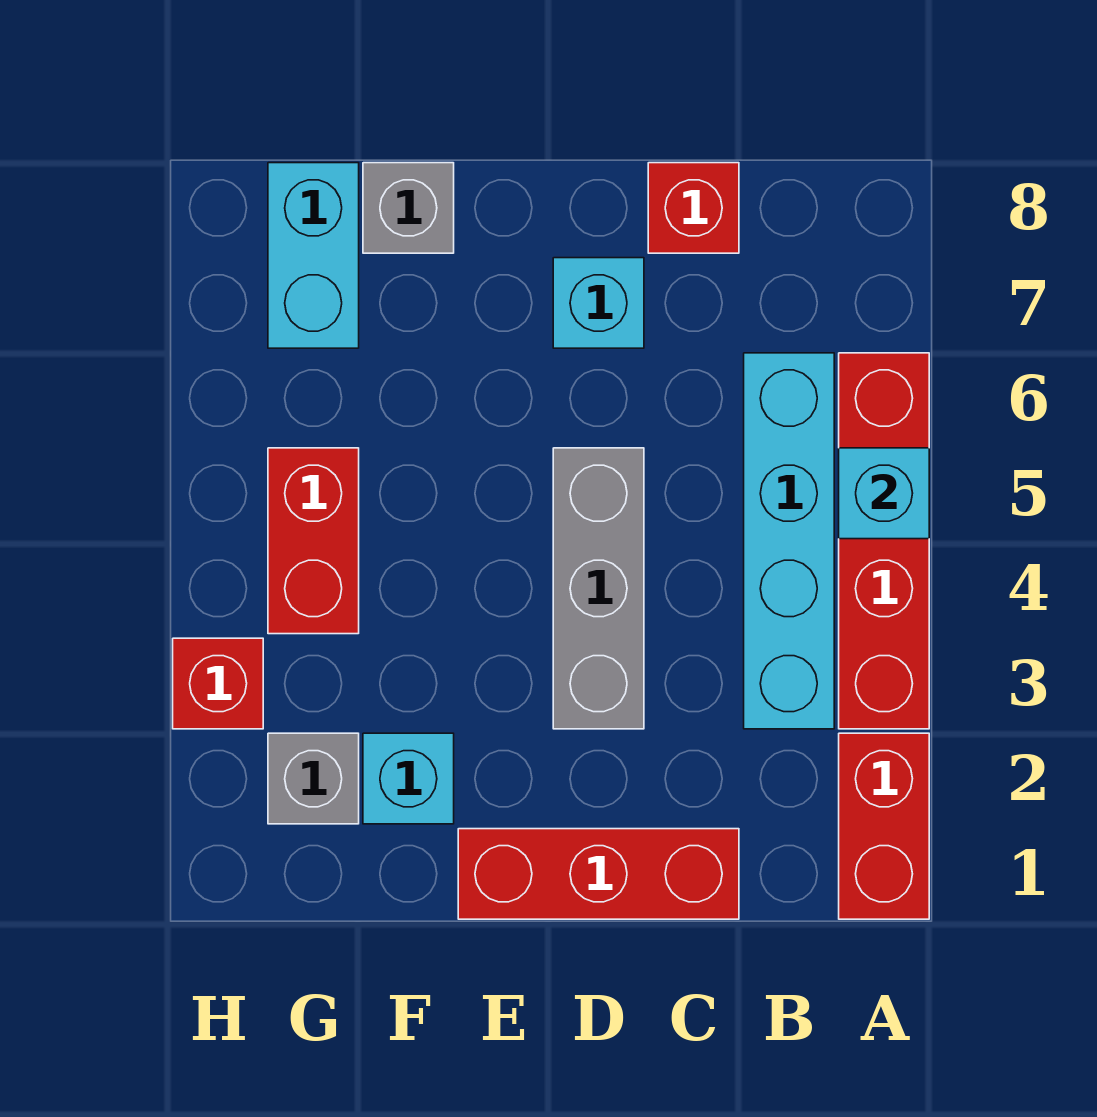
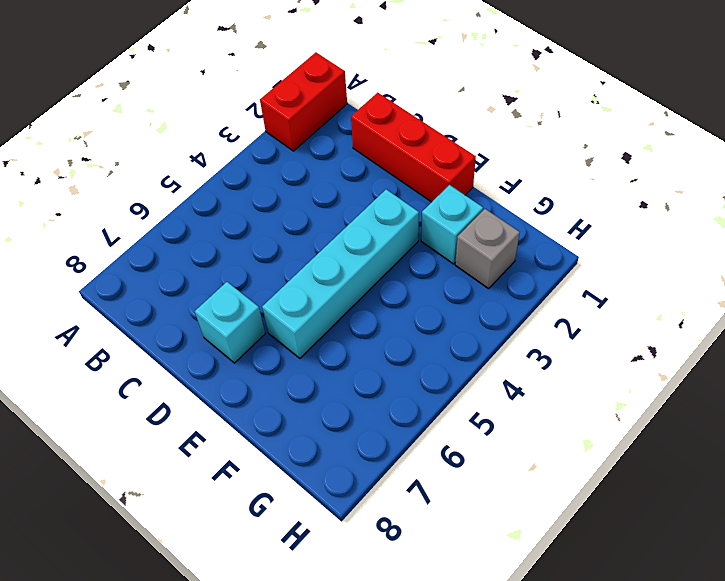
cyan brick E3:E6 level 1 -> cyan brick B3:B6 level 1
none -> red brick A3:A6 level 1
none -> red brick C8 level 1
none -> grey brick D3:D5 level 1

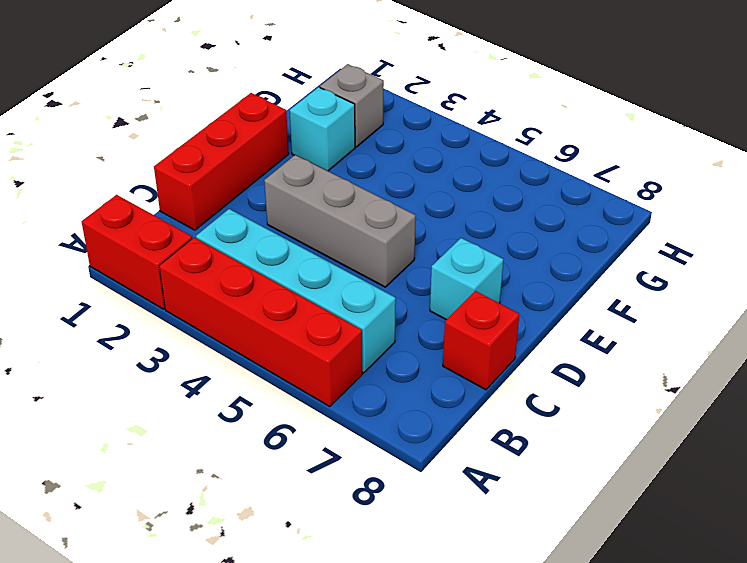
none -> grey brick F8 level 1
none -> red brick G4:G5 level 1
none -> cyan brick G7:G8 level 1

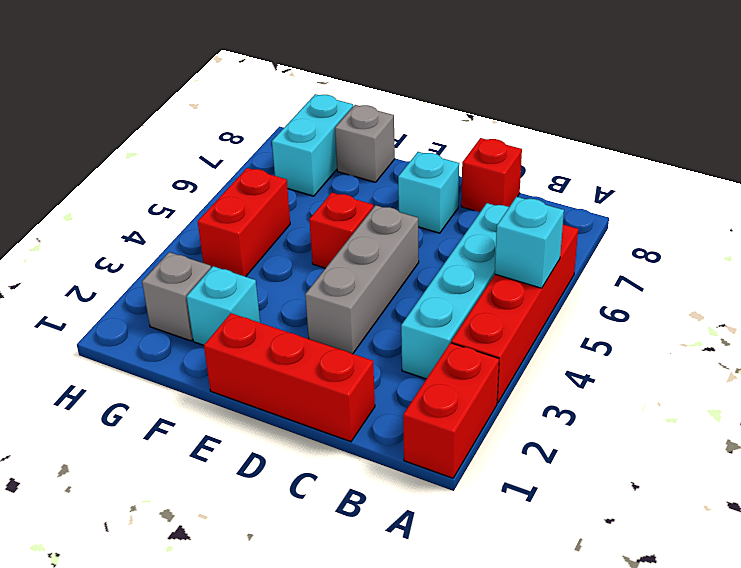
red brick E5 level 1 -> red brick H3 level 1

